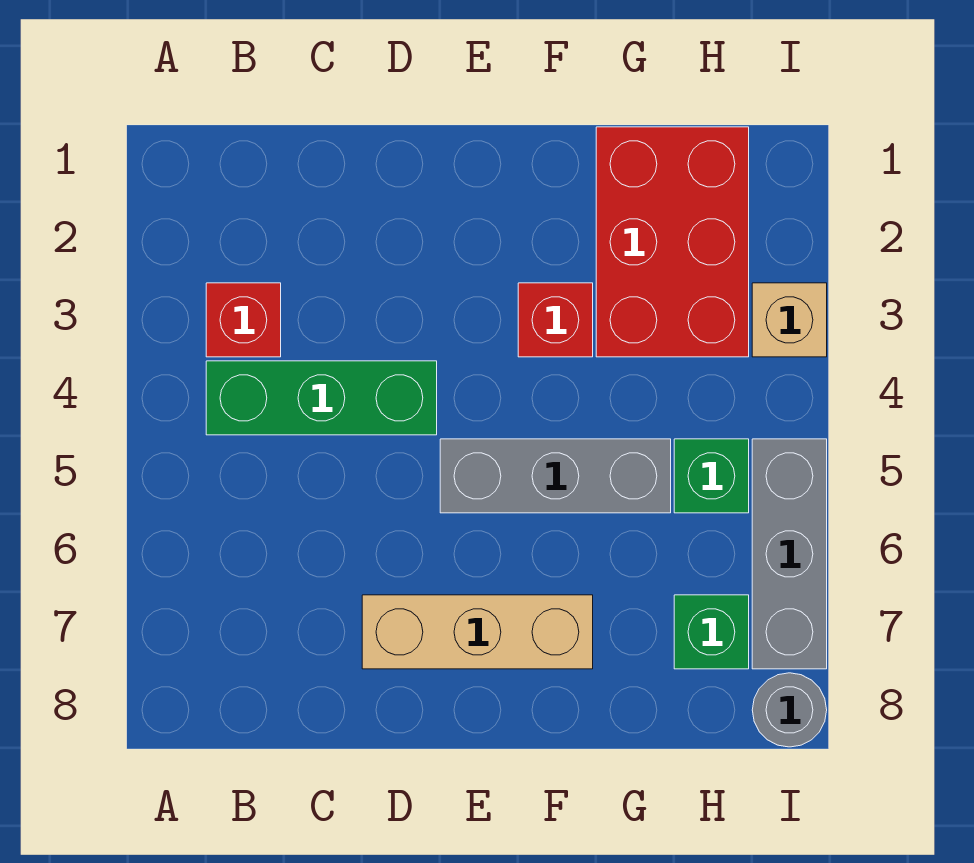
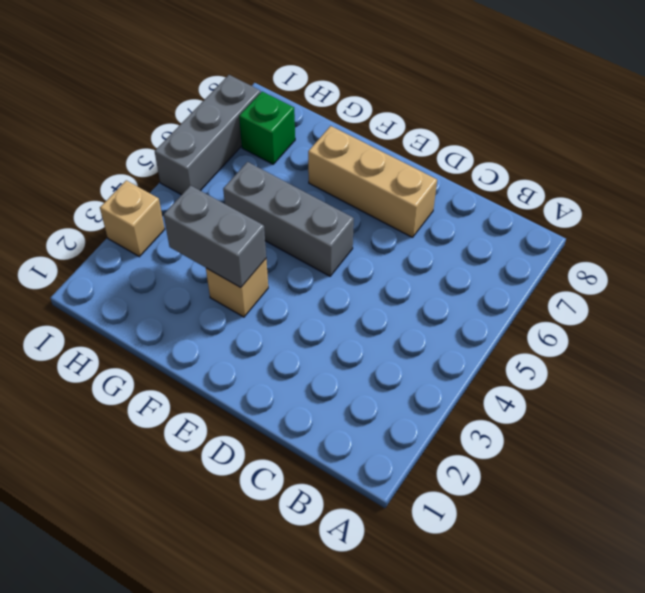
tan brick F3 level 1 -> red brick F3 level 1
grey brick F3:G3 level 2 -> none
none -> red brick B3 level 1
none -> green brick B4:D4 level 1

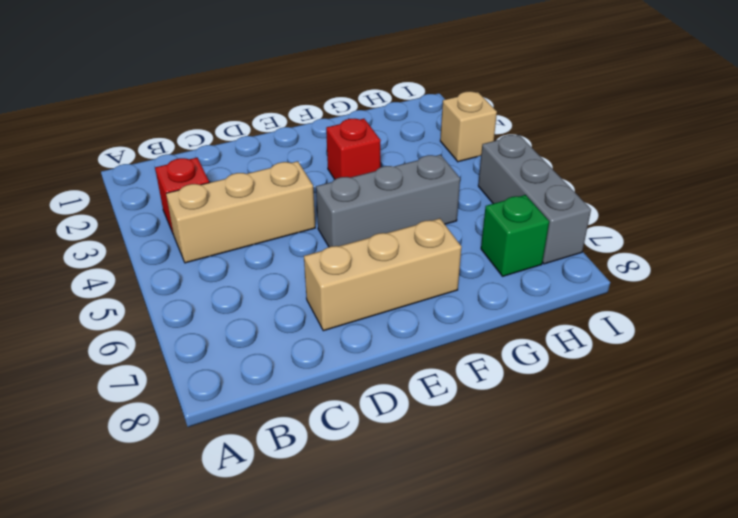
tan brick B4:D4 level 1 -> green brick B4:D4 level 1
none -> red brick G1:H3 level 1
none -> green brick H5 level 1

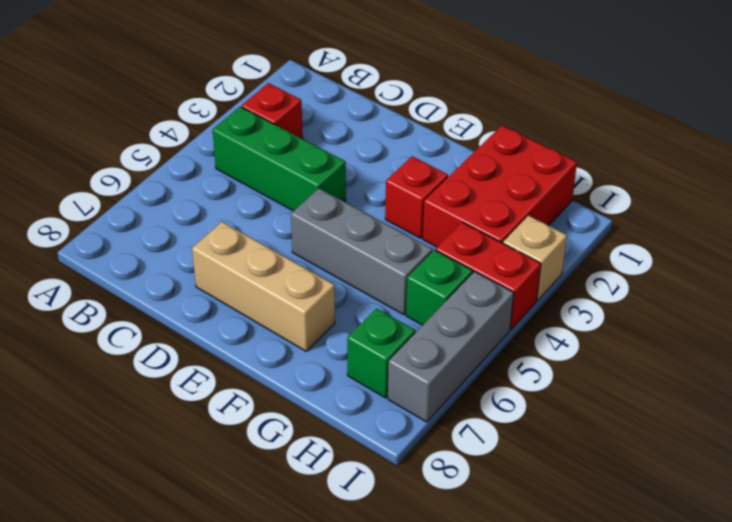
red brick H4:I4 level 1 -> none
none -> grey round brick I8 level 1

